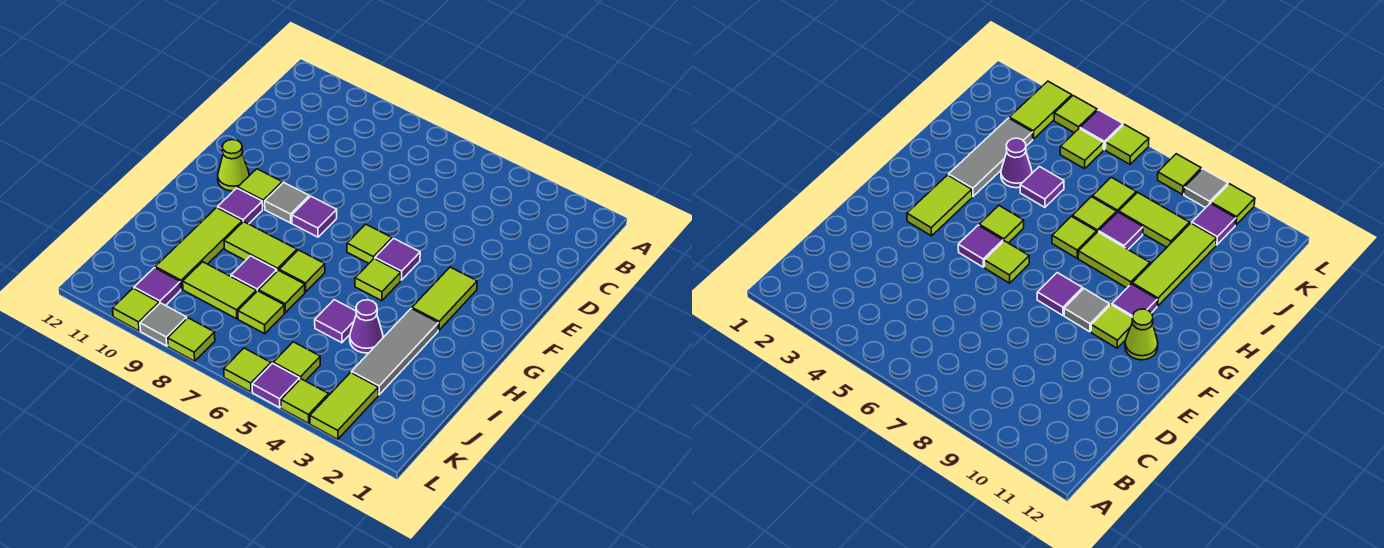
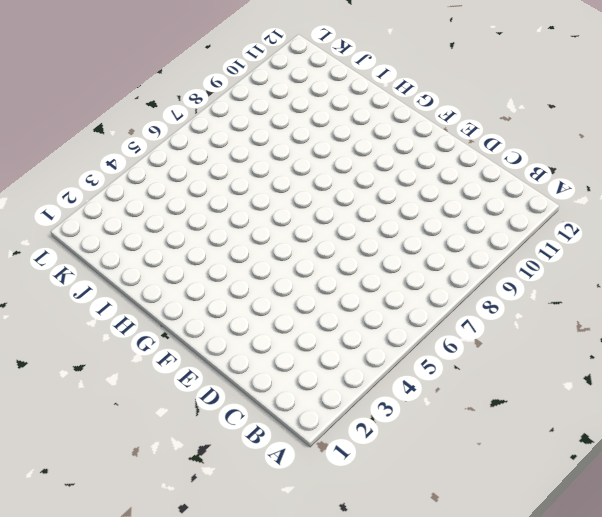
none -> lime tile F3:G3 level 1
none -> purple tile F5 level 1
none -> lime tile F6 level 1

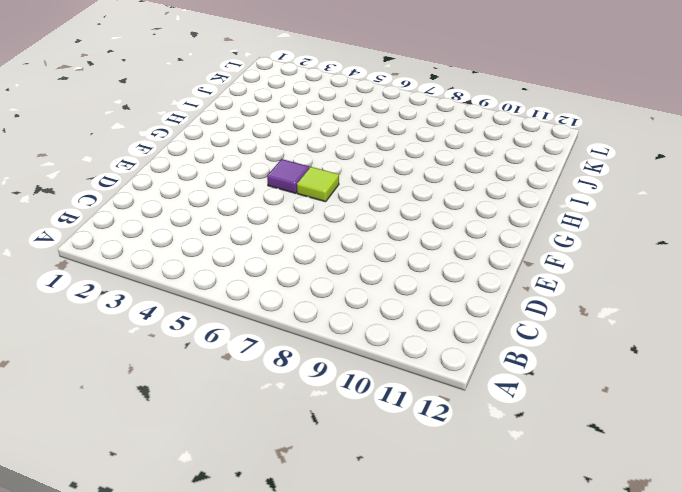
none -> lime tile F3:G3 level 1
none -> purple tile F8 level 1
none -> grey tile F9 level 1

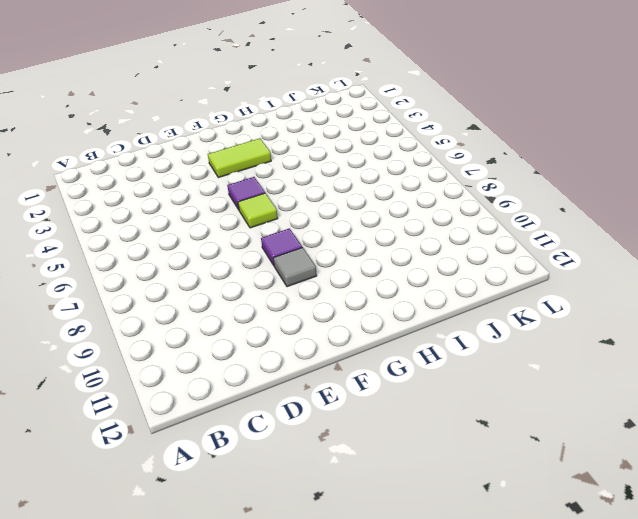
none -> lime tile F10 level 1
none -> lime cone F11 level 1
none -> lime tile G5 level 1

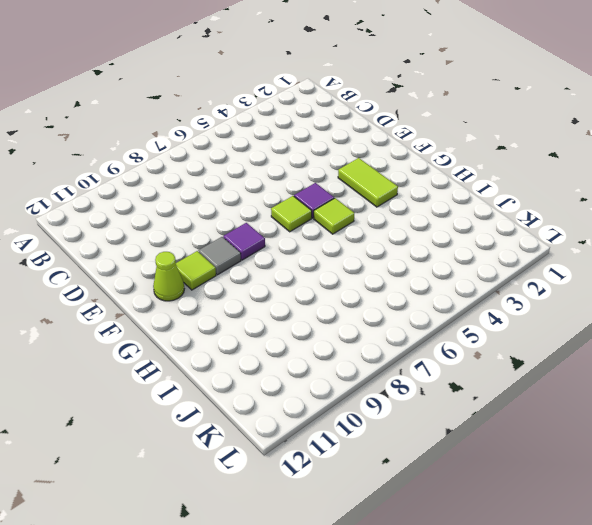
none -> purple tile G10 level 1
none -> grey tile H3:J3 level 1
none -> lime tile H7 level 1

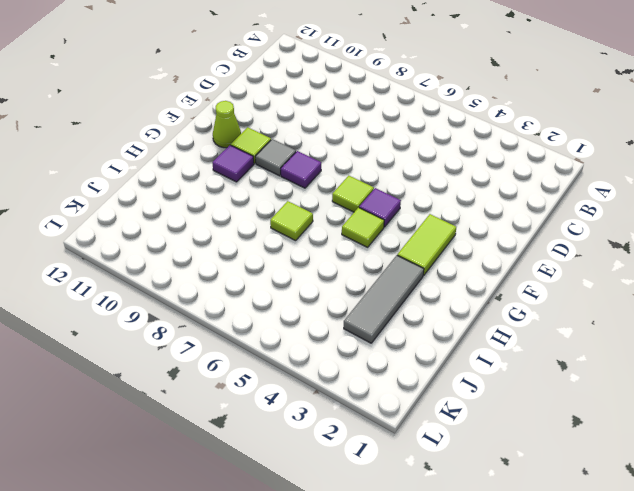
none -> lime tile H8:H9 level 1
none -> lime tile H10:J10 level 1
none -> purple cone I4 level 1

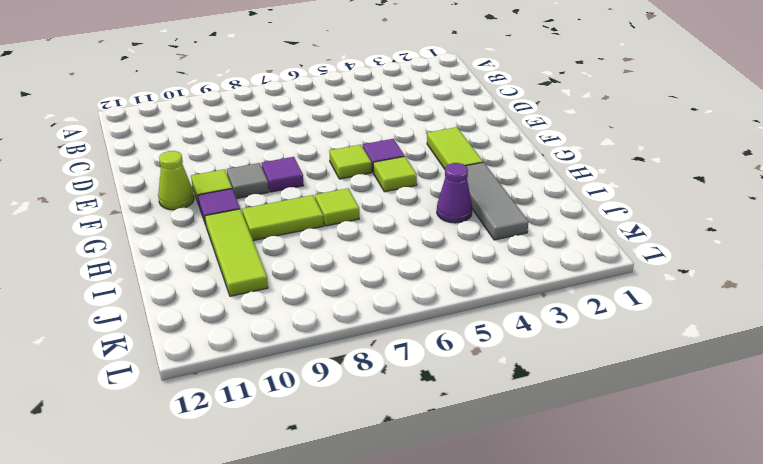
none -> purple tile I5 level 1
none -> lime tile I7 level 1
none -> purple tile I8 level 1

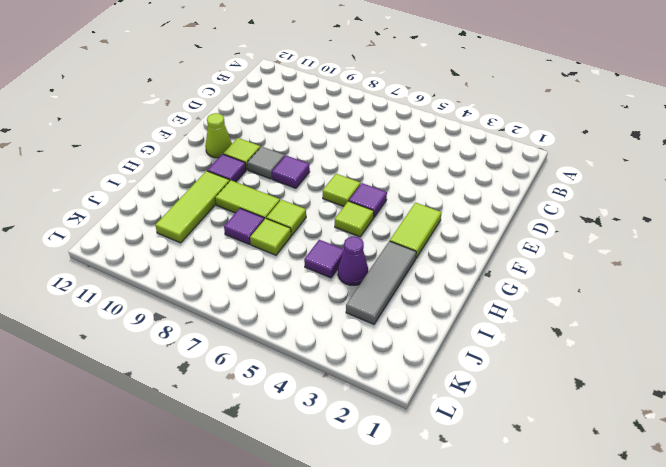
none -> lime tile J7 level 1
none -> lime tile J8:J9 level 1
none -> lime tile K3:L3 level 1

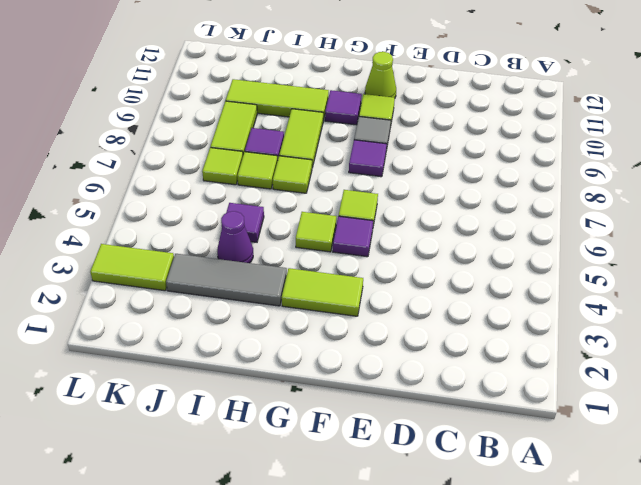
none -> lime tile K5 level 1
none -> purple tile K10 level 1
none -> lime tile L4 level 1

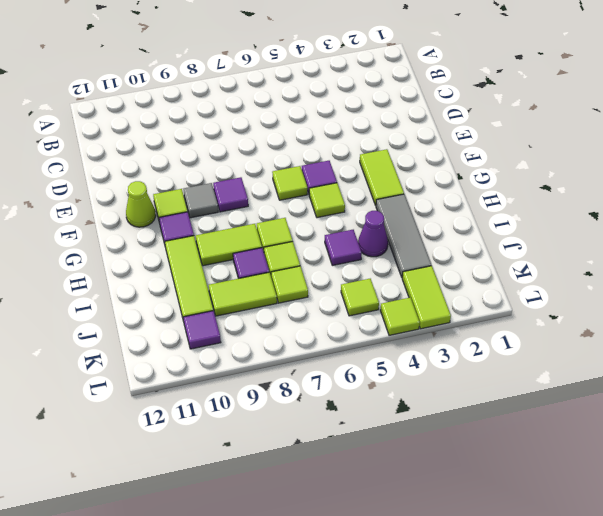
none -> purple tile L5 level 1
none -> lime tile L6 level 1
none -> lime tile L8 level 1

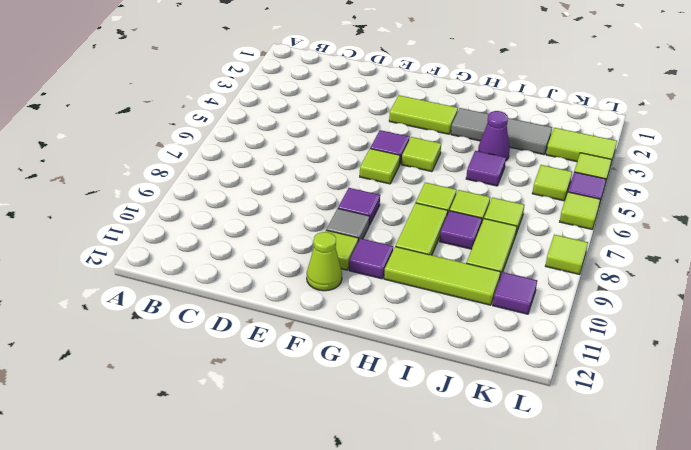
none -> grey tile L9 level 1
none -> lime tile L10 level 1

